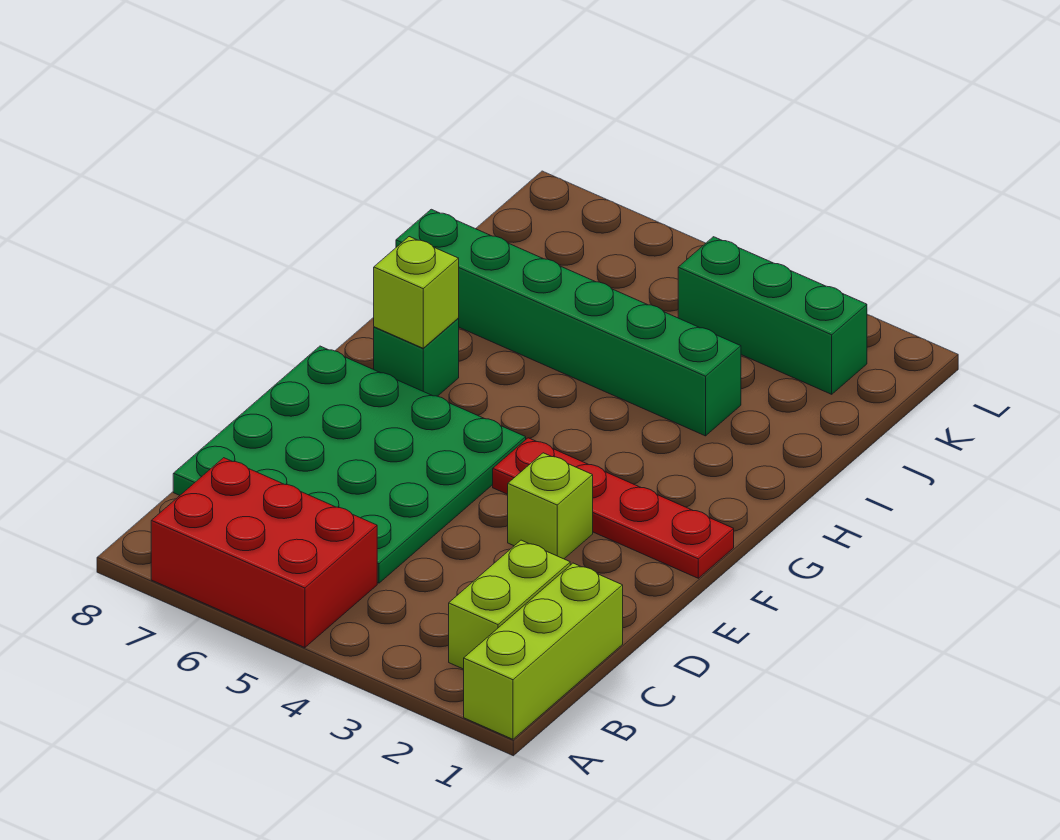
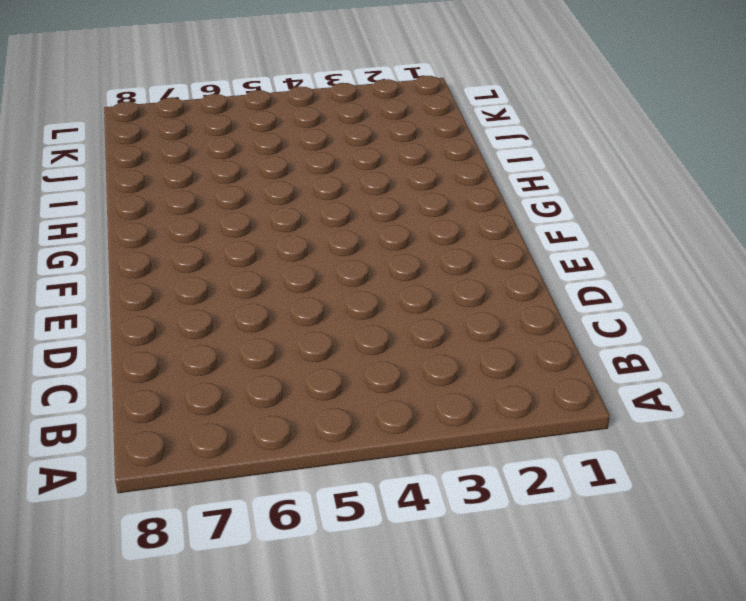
none -> lime brick A1:C1 level 1
none -> red brick A5:B7 level 1

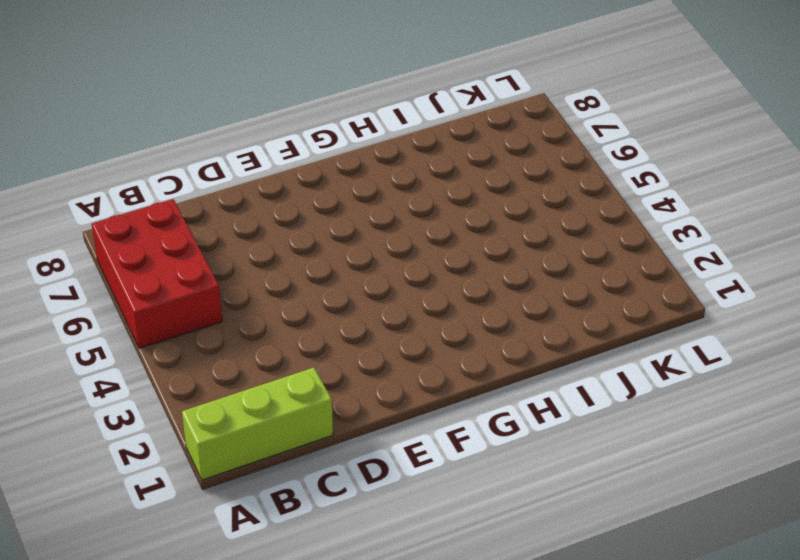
none -> lime brick B2:C2 level 1
none -> green plate C5:F8 level 1

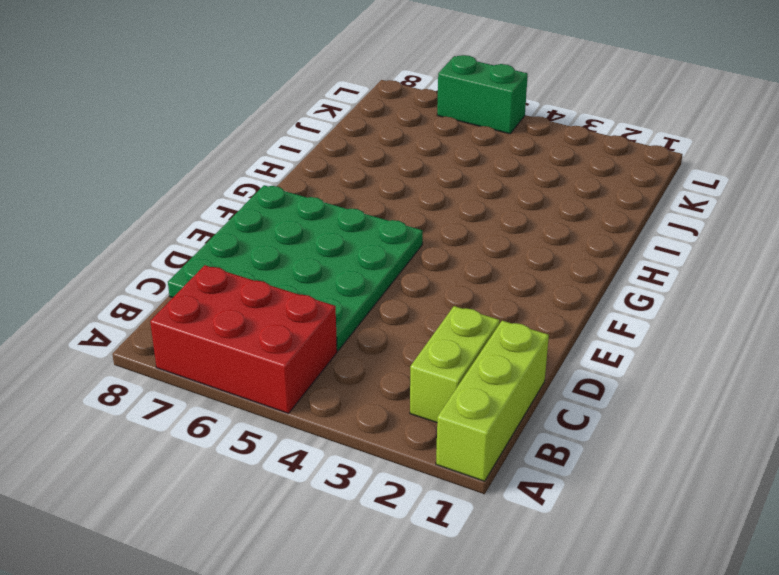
green brick L5:L6 level 1 -> none
none -> lime brick E3 level 1
none -> red plate F1:F4 level 1

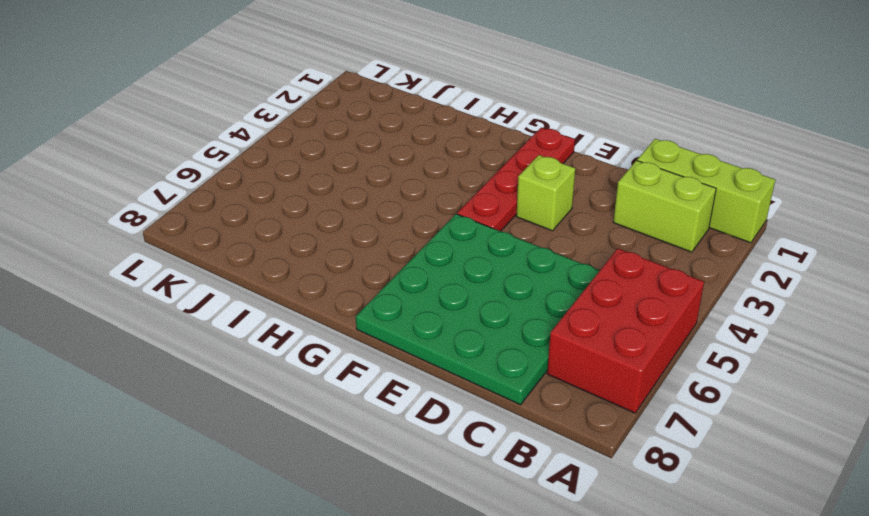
none -> green brick G7 level 1
none -> green brick I3:I8 level 1

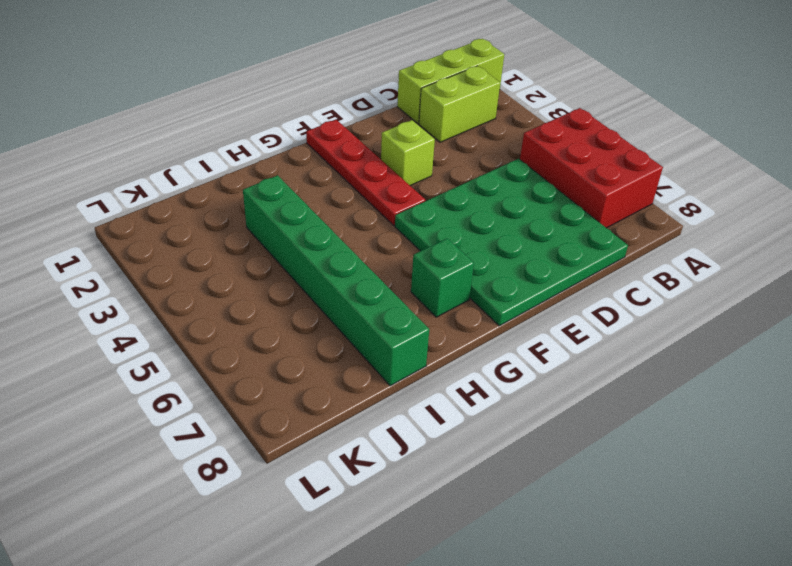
none -> green brick K2:K4 level 1
none -> lime brick G7 level 2

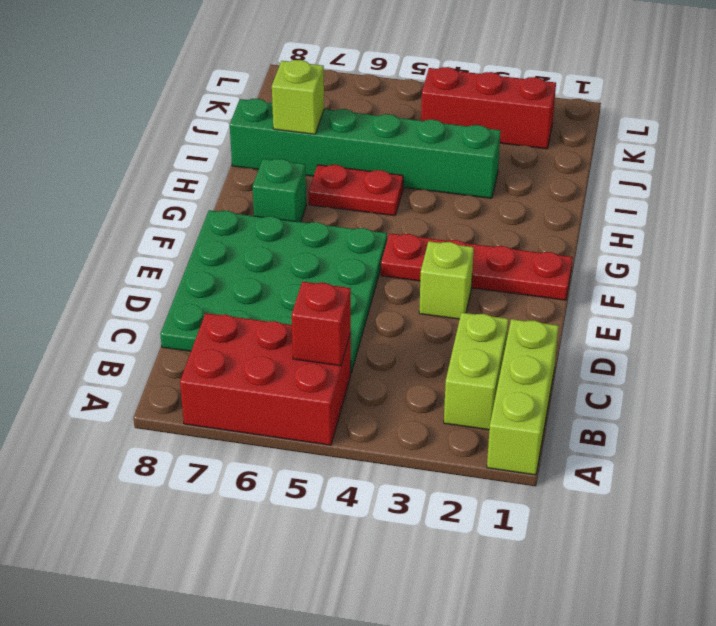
red brick B5 level 2 -> none
red plate H5:H6 level 1 -> none
lime brick I7 level 2 -> lime brick G7 level 2
red brick K2:K4 level 1 -> green brick K2:K4 level 1

